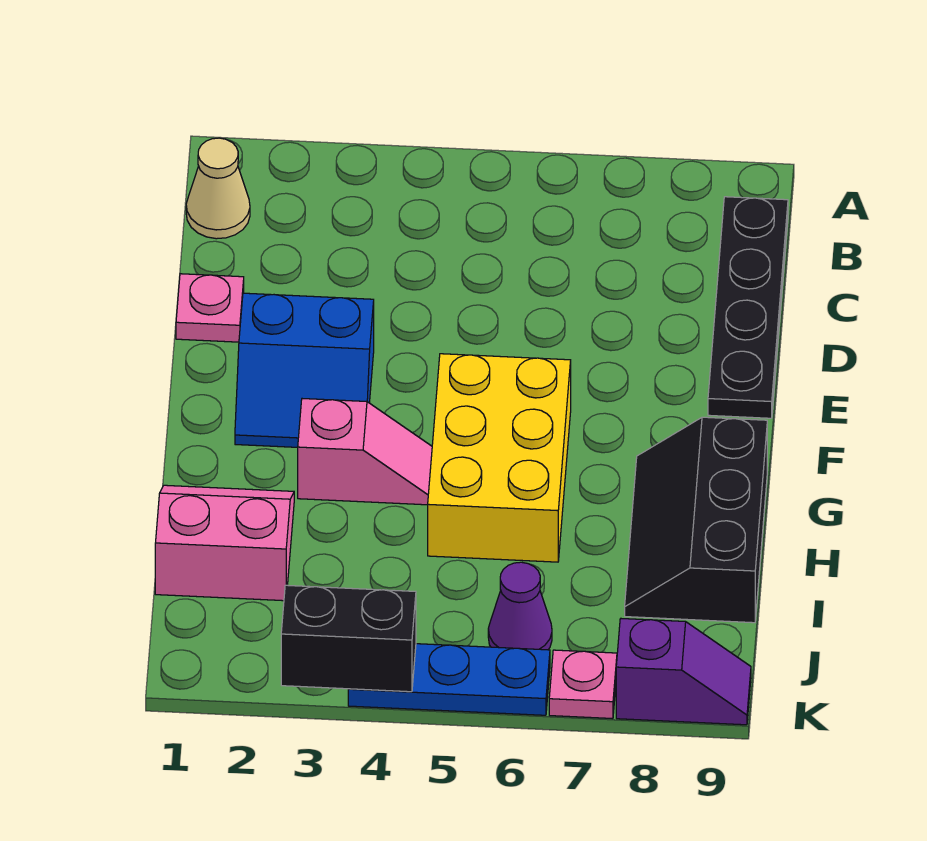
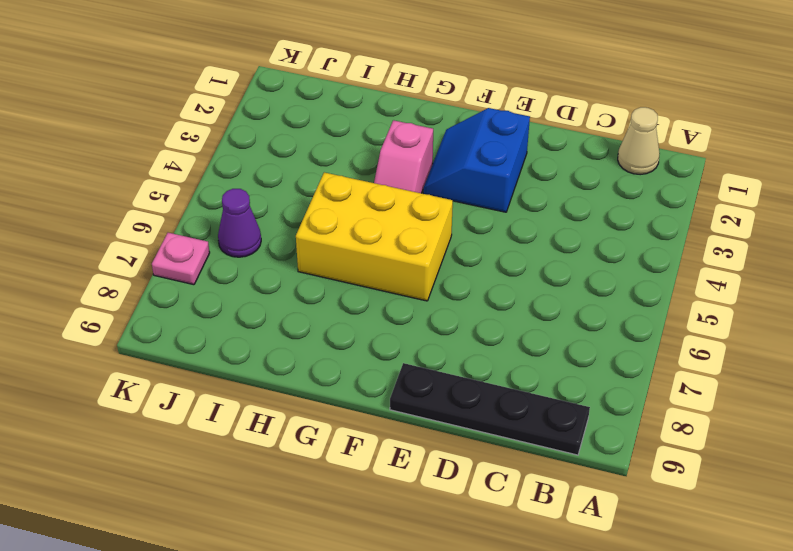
none -> pink plate D1 level 1
none -> black slope G8:I9 level 1 top 9
none -> pink slope H1:I2 level 1 top I

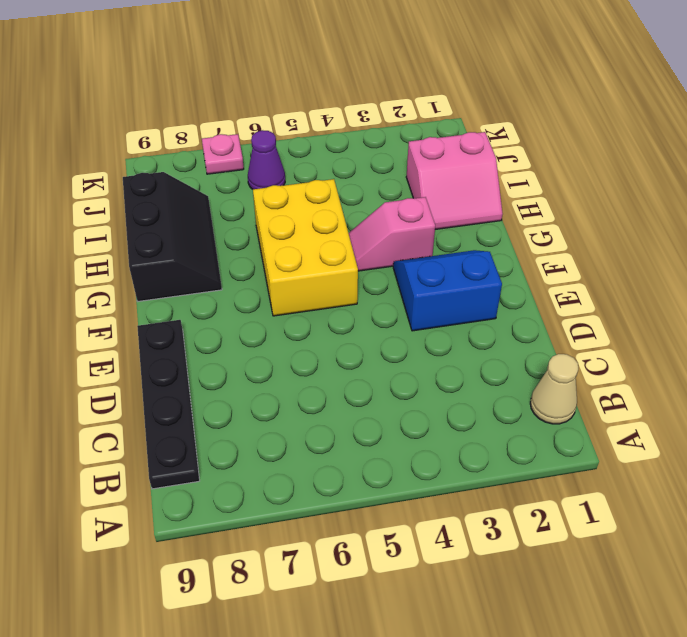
none -> pink plate D1 level 1
none -> blue plate K4:K6 level 1
none -> purple slope K8:K9 level 1 top 8

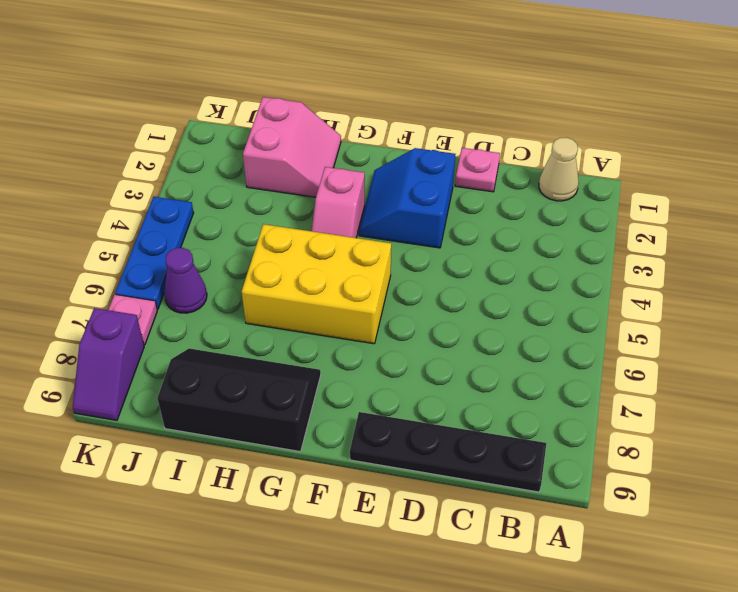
none -> black brick K3:K4 level 2

